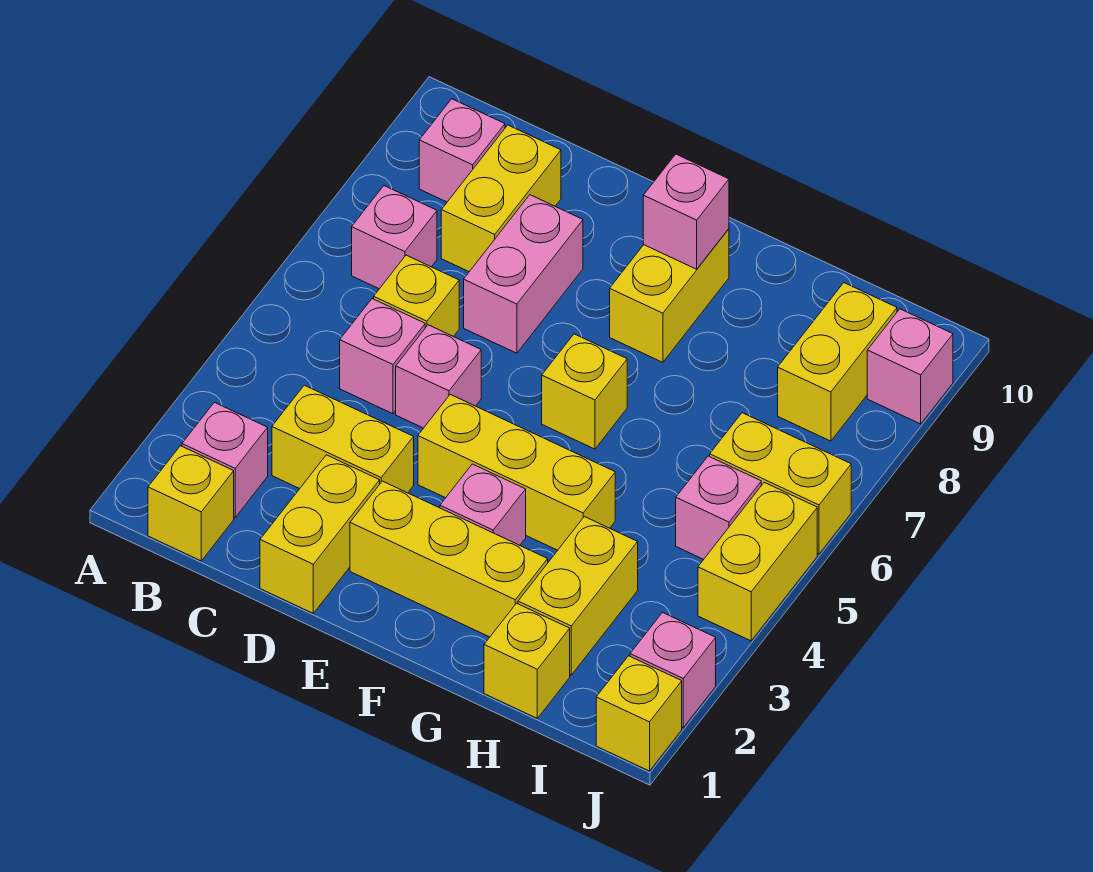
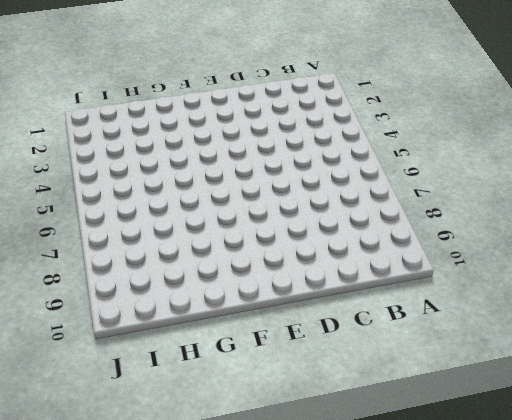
none -> yellow brick B1 level 1
none -> pink brick B2 level 1
none -> pink brick B7 level 1

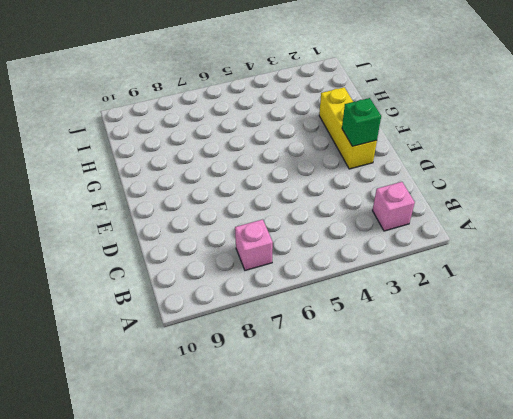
green brick E2 level 2 -> none
none -> yellow brick B1 level 1
none -> pink brick B9 level 1
none -> yellow brick C3:D3 level 1

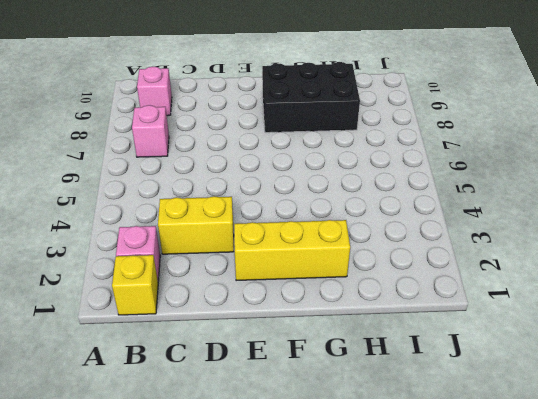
black brick F8:H9 level 1 -> yellow brick F8:F9 level 1
none -> pink brick C5 level 1
none -> yellow brick C6 level 1
none -> yellow brick C8:C9 level 1

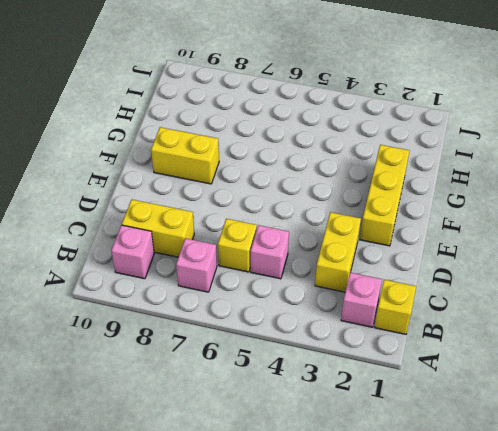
none -> yellow brick D1:D2 level 1
none -> pink brick D5 level 1
none -> pink brick D7:D8 level 1

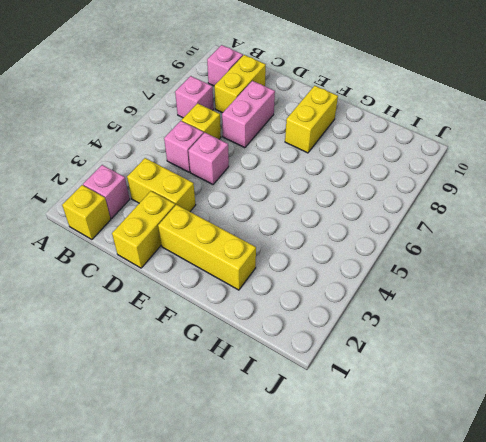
none -> yellow brick E4:G4 level 1
none -> pink brick F3 level 1
none -> yellow brick F6 level 1

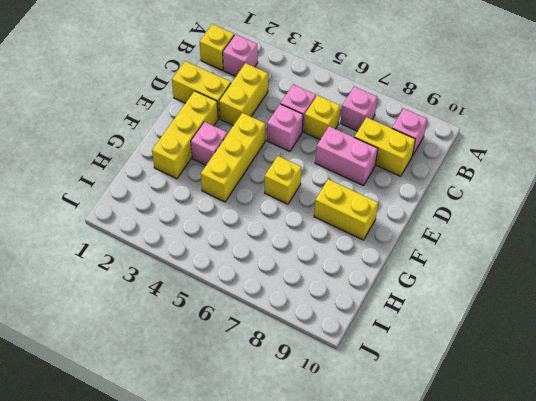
none -> yellow brick H1 level 1
none -> yellow brick H2:H3 level 1
none -> pink brick I5 level 1

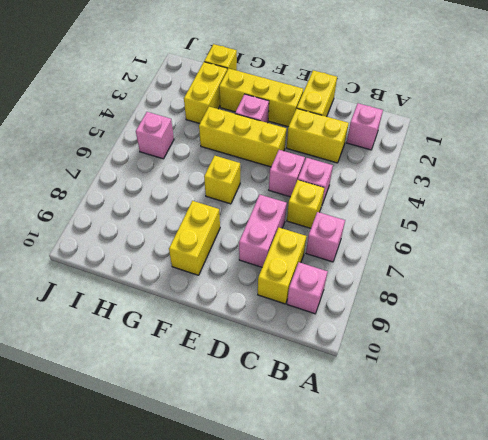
none -> yellow brick B1 level 1
none -> yellow brick I6:J6 level 1
none -> yellow brick I8:I9 level 1

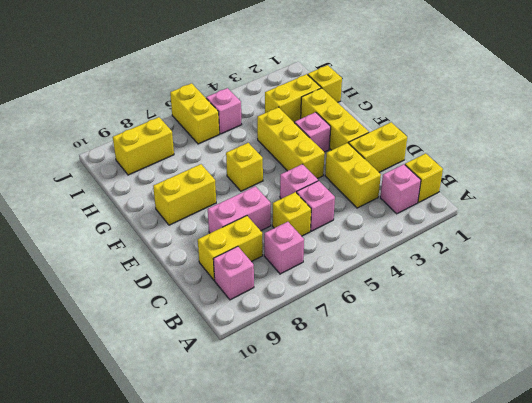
none -> yellow brick J1 level 1
none -> pink brick J2 level 1
none -> yellow brick J4:J5 level 1

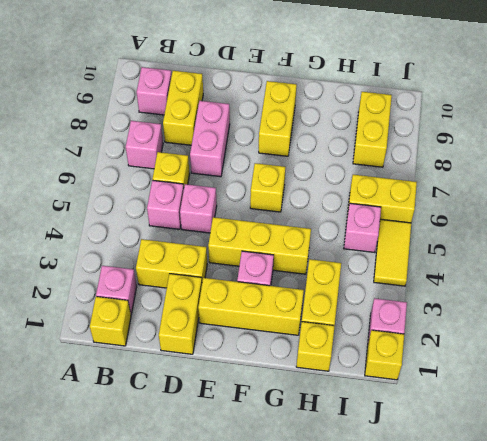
yellow tile J4:J5 level 1 -> yellow brick J4:J5 level 1
none -> pink brick J9 level 1
none -> pink brick F9 level 2

